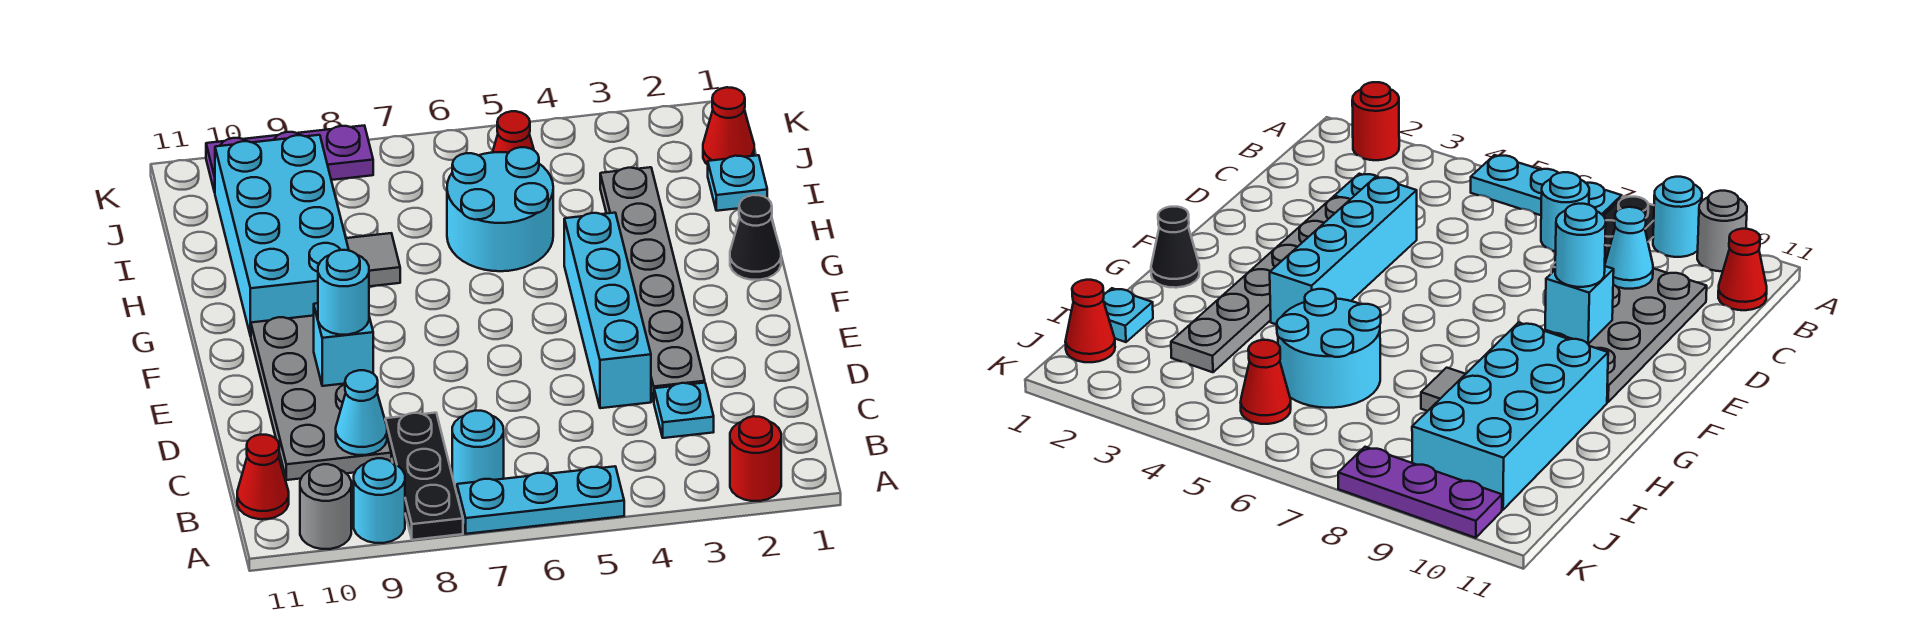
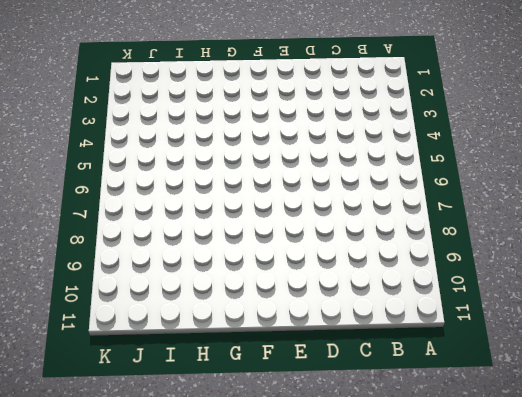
none -> red round brick A2 level 1
none -> cyan plate A5:A7 level 1
none -> black plate A8:C8 level 1

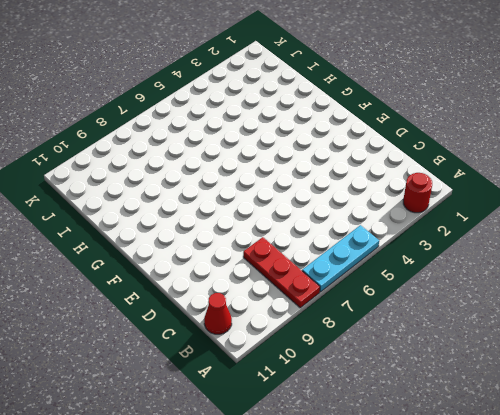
red plate A8:C8 level 1 -> black plate A8:C8 level 1
none -> cyan round brick A9 level 1
none -> grey round brick A10 level 1
none -> cyan round brick B7 level 1

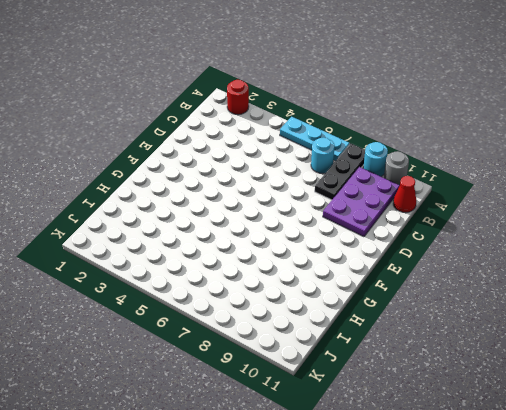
purple plate B9:D10 level 1 -> grey plate C9:F10 level 1
none -> cyan plate C3 level 1
none -> grey plate D3:I3 level 1
none -> cyan brick D4:G4 level 1

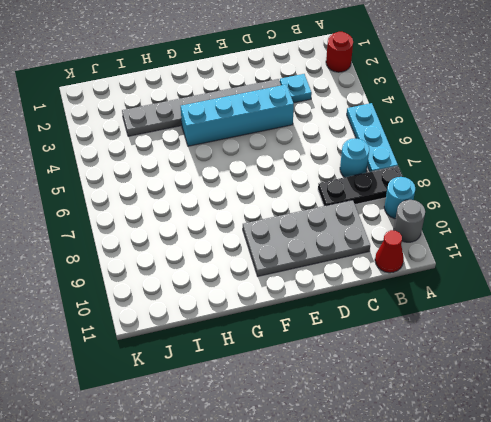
none -> black cone G1 level 1
none -> cyan brick G9:J10 level 1
none -> cyan round brick H5:I6 level 1

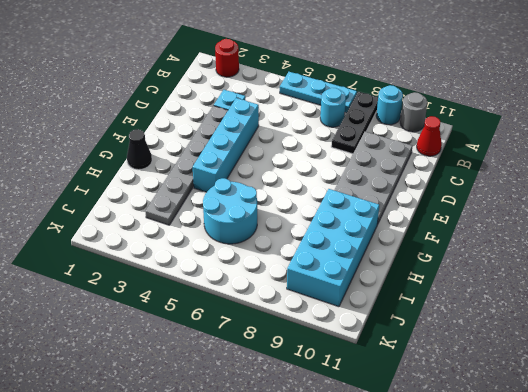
none -> grey tile H8 level 1
none -> cyan plate I1 level 1
none -> red cone J1 level 1

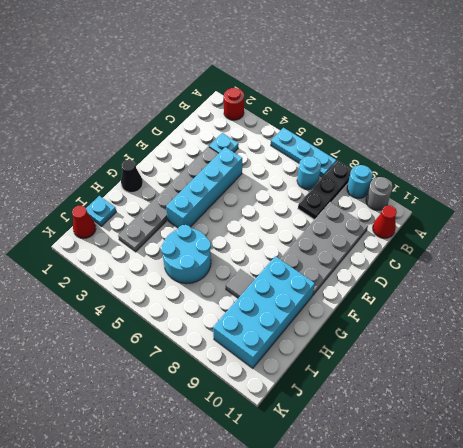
none -> red cone J5 level 1
none -> purple plate K8:K10 level 1
none -> cyan cone C9 level 2

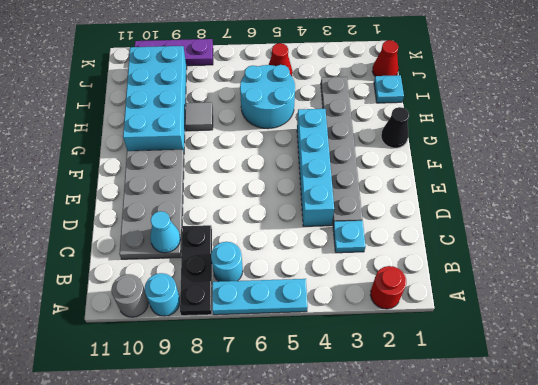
none -> red cone B11 level 1
none -> cyan brick E9 level 2
none -> cyan round brick E9 level 3

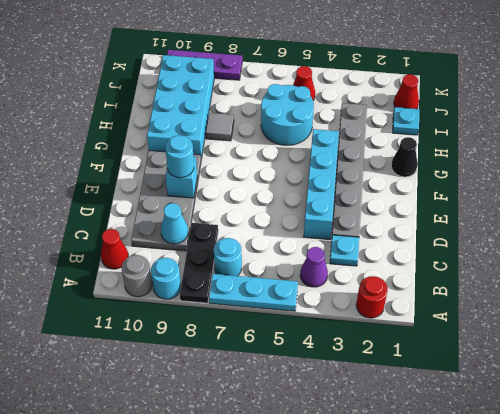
purple cone B4 level 1 -> none

